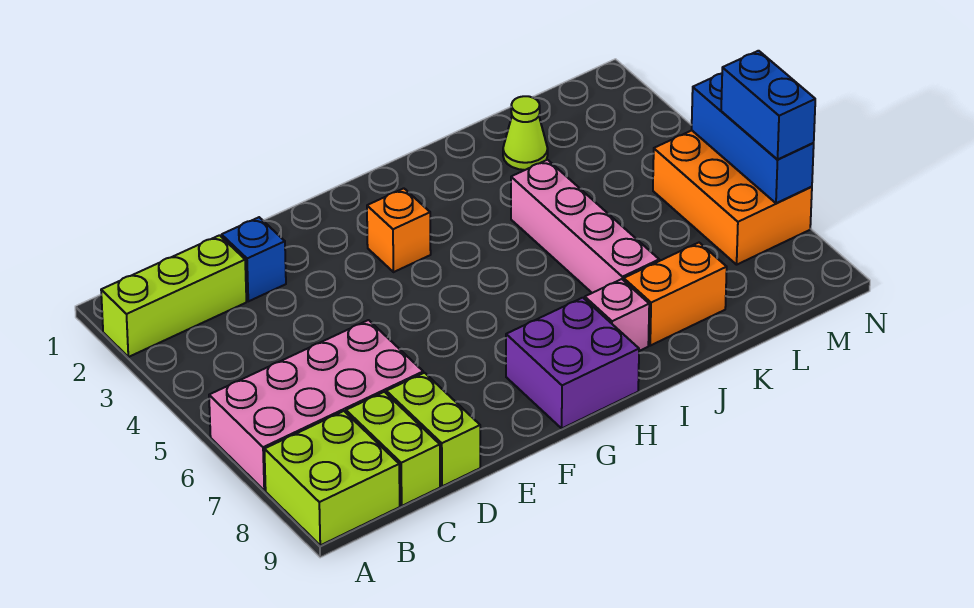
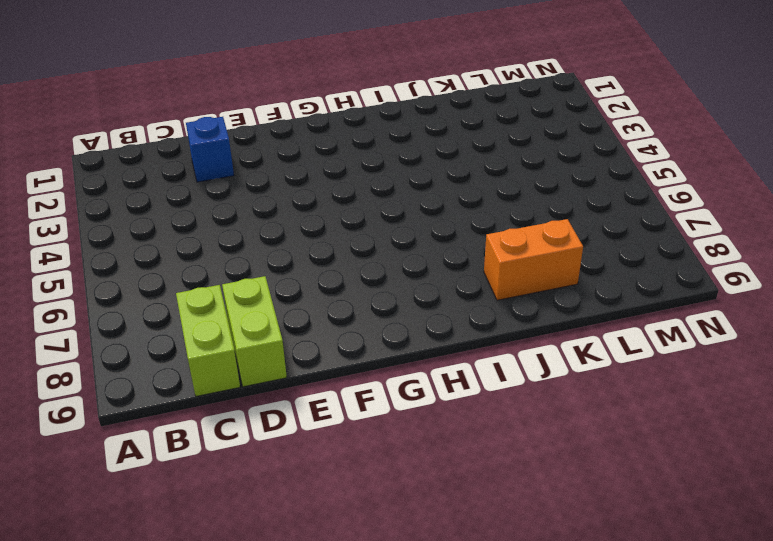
none -> lime brick A2:C2 level 1
none -> pink brick A6:D7 level 1
none -> lime brick A8:B9 level 1

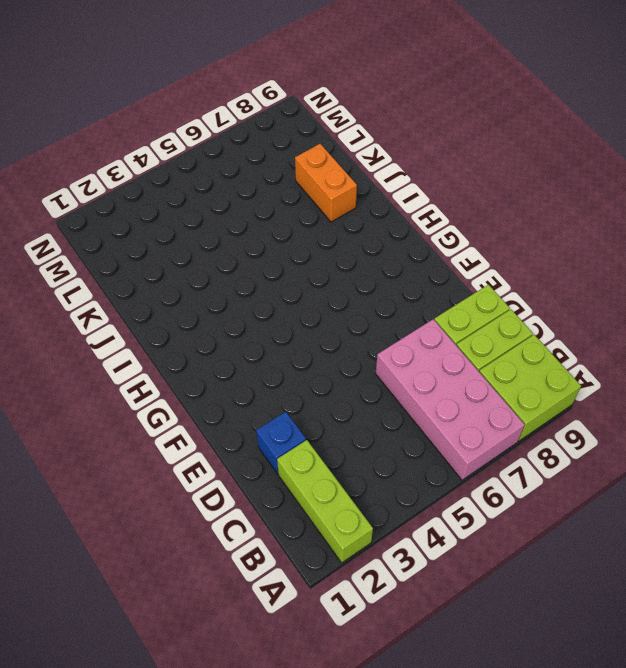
none -> orange brick G3 level 1
none -> purple brick G8:H9 level 1
none -> pink brick I8 level 1

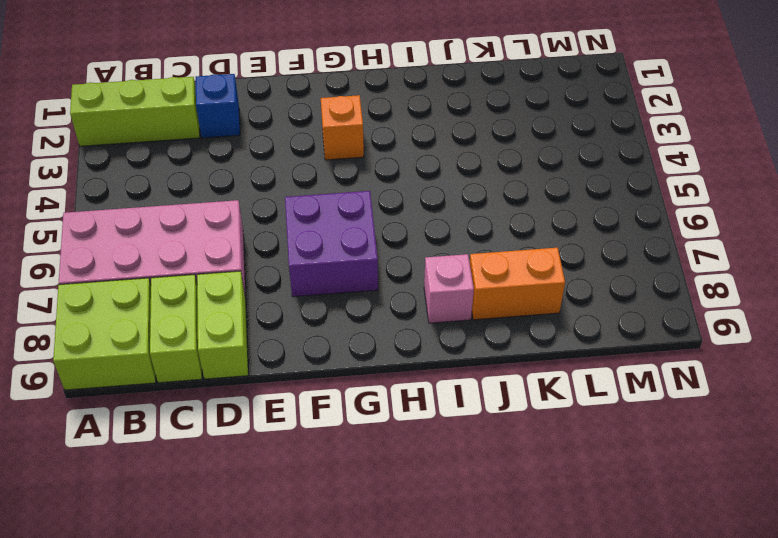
purple brick F6:G7 level 1 -> purple brick G8:H9 level 1
none -> pink brick J4:J7 level 1
none -> lime cone K2 level 1
none -> orange brick M5:N7 level 1

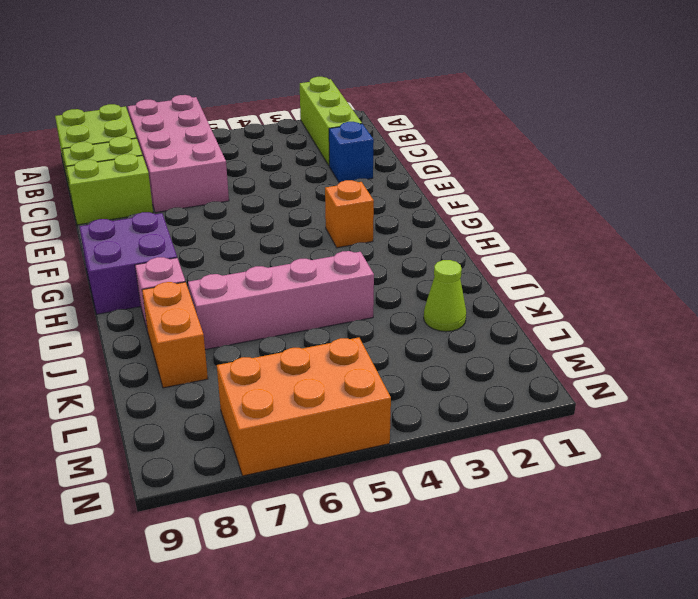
none -> blue brick N5:N7 level 2
none -> blue brick N6:N7 level 3

